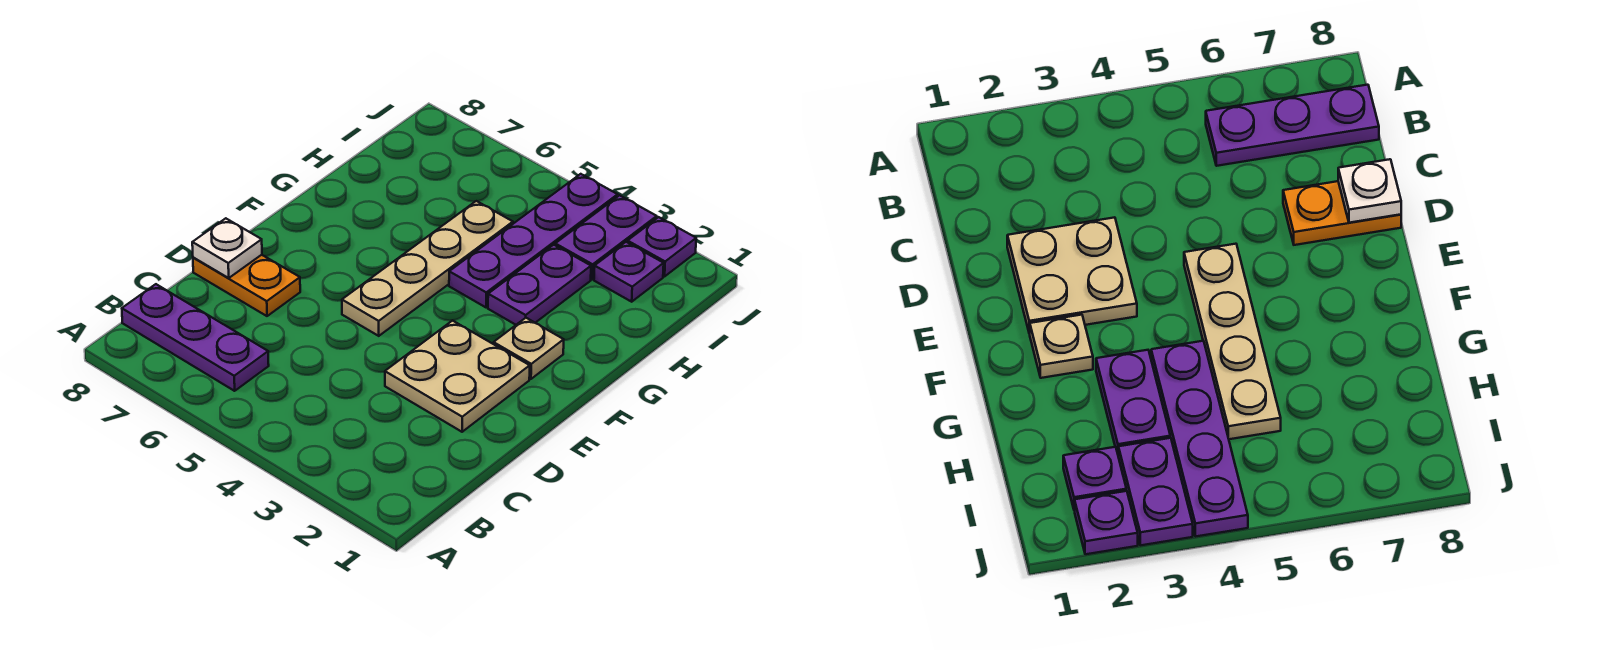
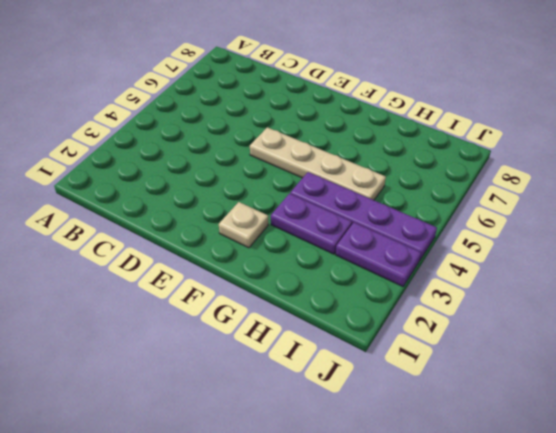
none -> purple plate B6:B8 level 1
none -> tan plate D2:E3 level 1

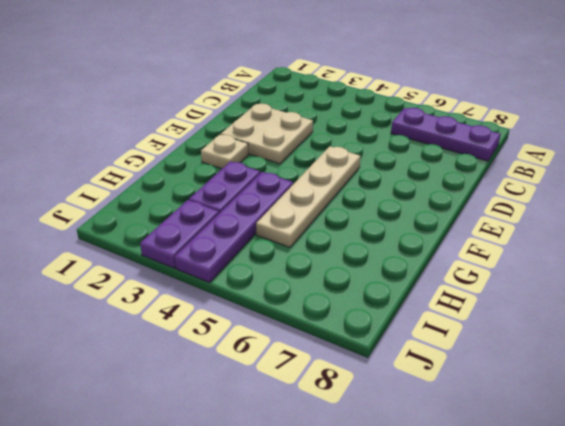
none -> orange plate D7:D8 level 1
none -> purple plate I2 level 1

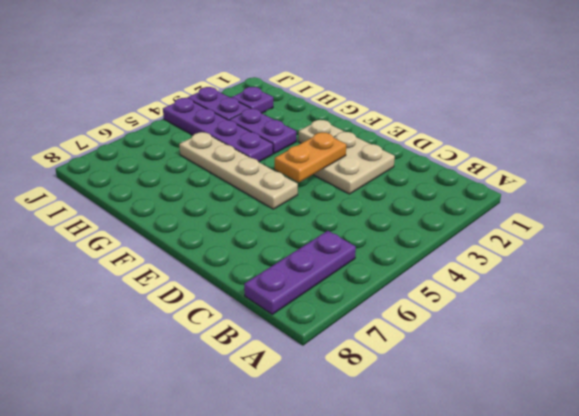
orange plate E3:E4 level 2 -> orange plate D7:D8 level 1
none -> purple plate J2 level 1
none -> white plate D8 level 2

